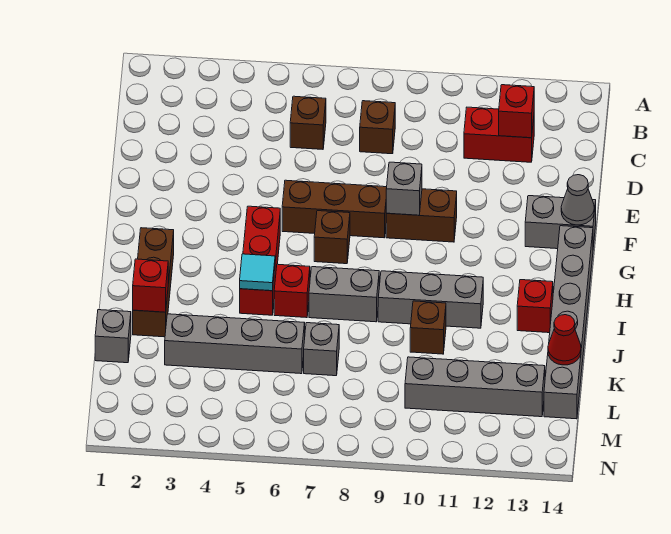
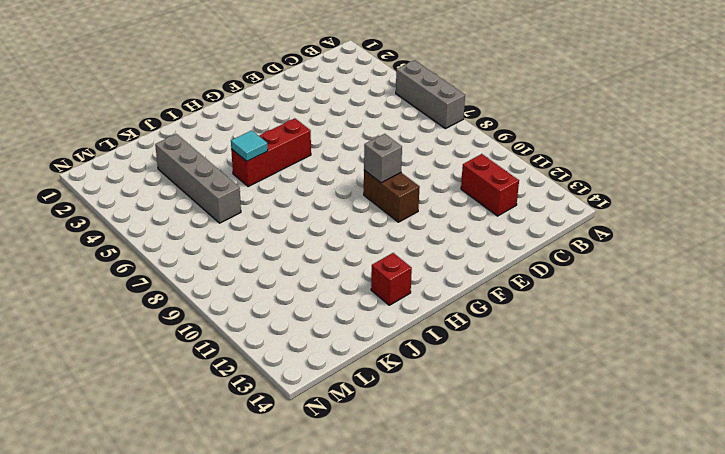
grey brick A5:A7 level 1 -> grey brick I9:I11 level 1
none -> brown brick C6 level 1
none -> brown brick C8 level 1
none -> brown brick F6:F8 level 1

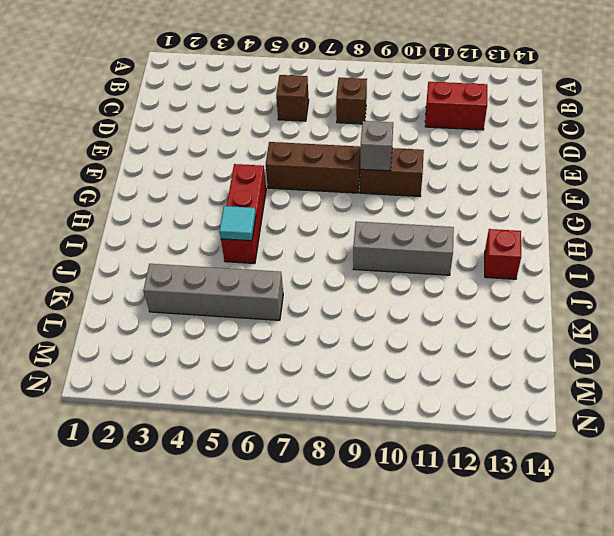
none -> grey brick F13:F14 level 1
none -> brown brick G7 level 1
none -> grey brick G14:L14 level 1

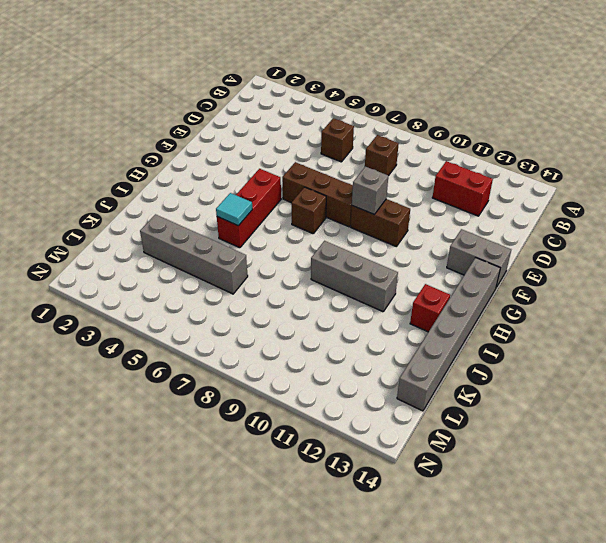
none -> brown brick H2:J2 level 1
none -> red brick I6 level 1
none -> grey brick I7:I8 level 1

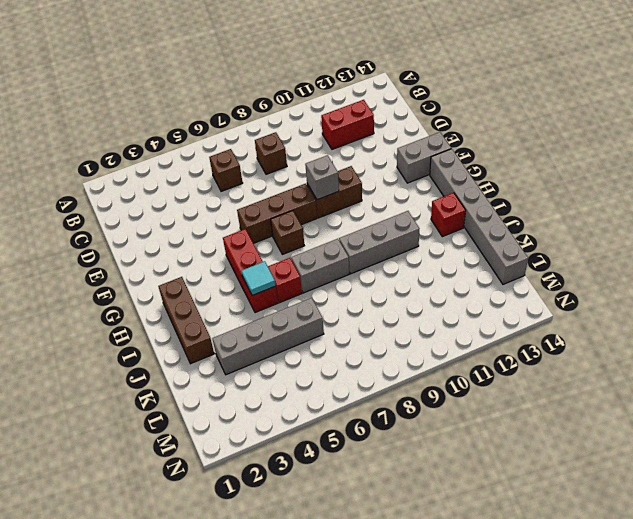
none -> brown brick J10 level 1
none -> grey brick K1 level 1
none -> grey brick K7 level 1

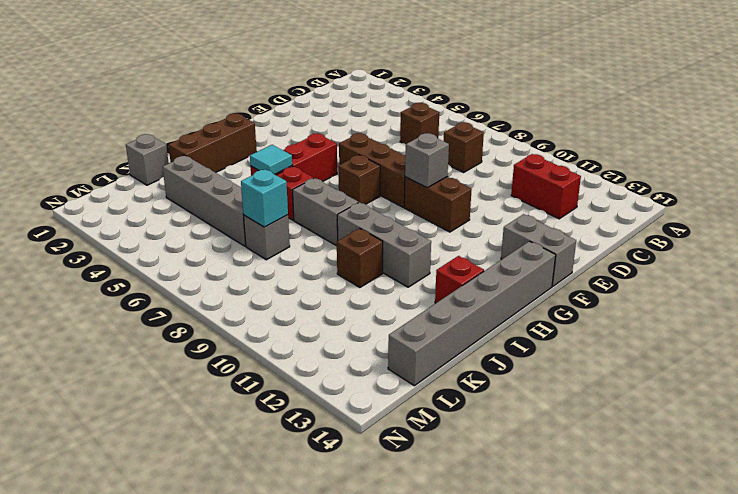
cyan brick K7 level 2 -> none
none -> grey brick L10:L13 level 1
none -> red brick C12 level 2
none -> grey cone F14 level 2

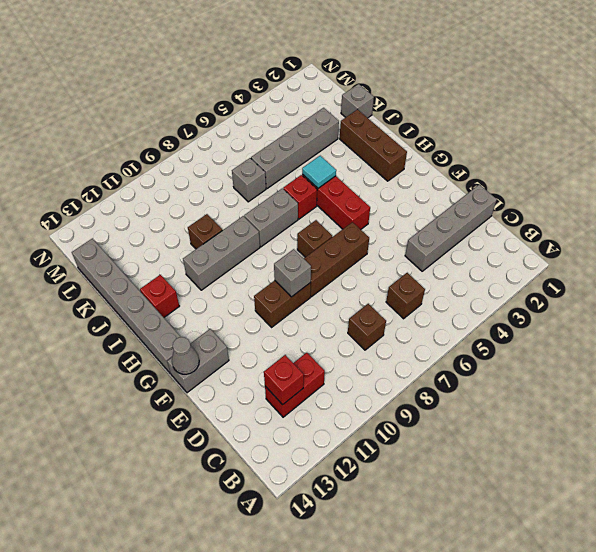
grey brick D1:D4 level 1 -> grey brick L10:L13 level 1
none -> red brick J2 level 2
none -> red cone K14 level 2

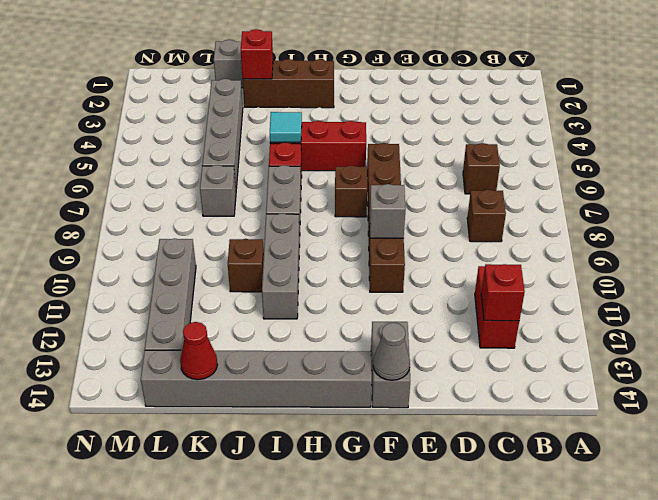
none -> red brick I13 level 1

